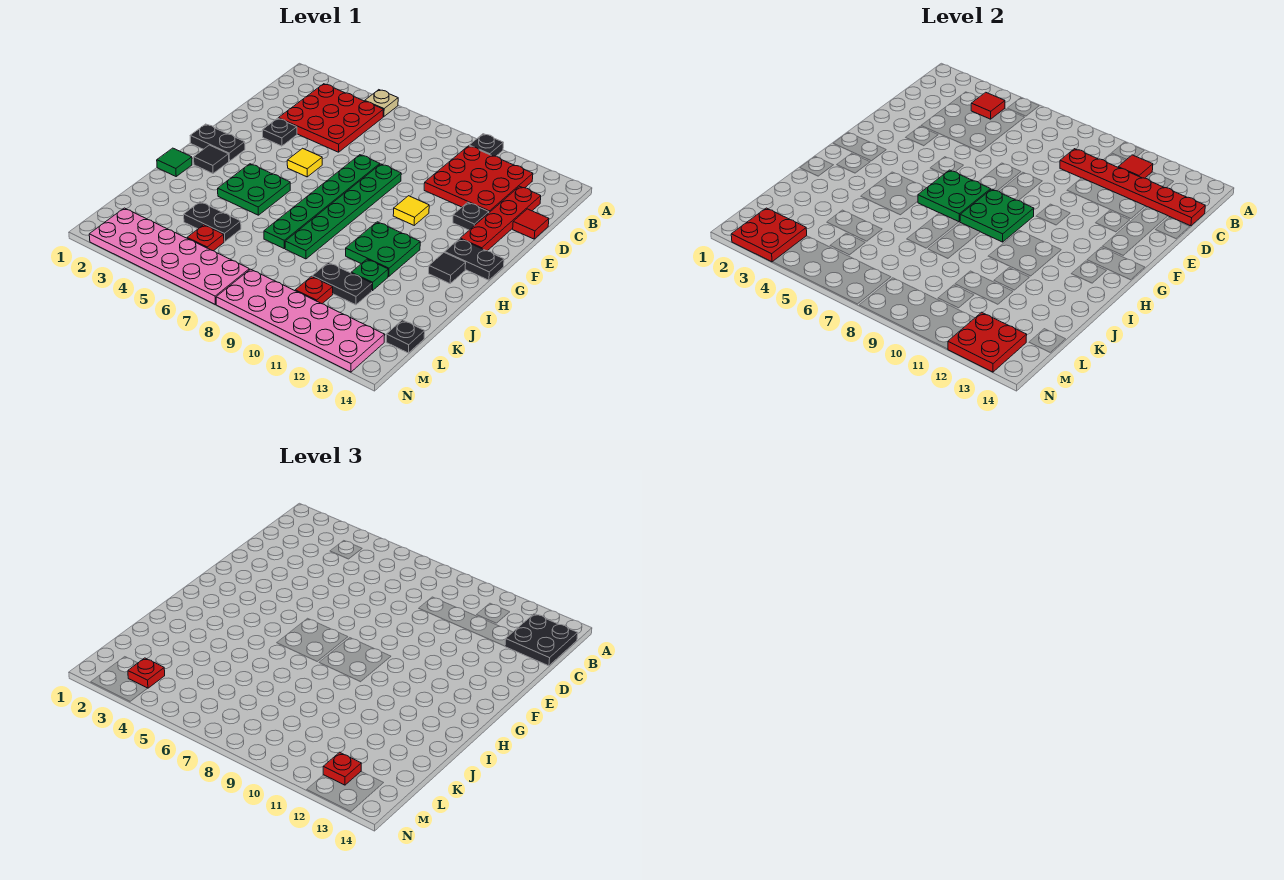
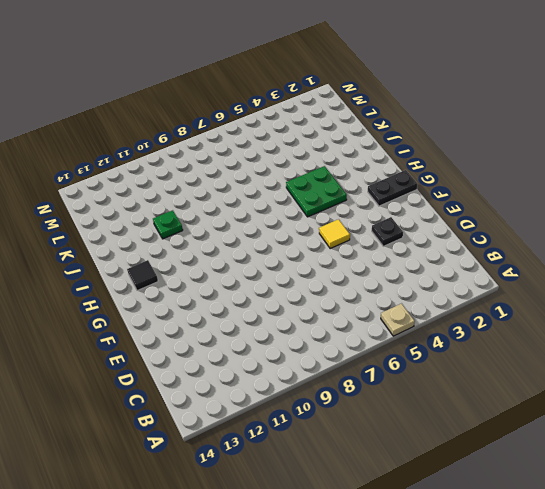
none -> black plate A10 level 1
none -> red plate B3:D5 level 1
none -> red plate B10:D12 level 1
none -> red plate C13:F13 level 1

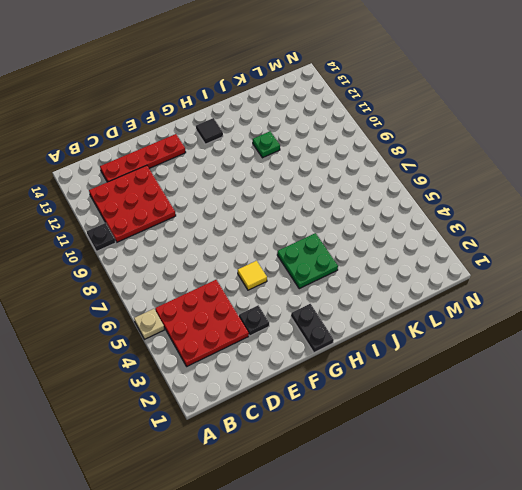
none -> red tile D14 level 1
none -> green plate E7:J7 level 1
none -> green plate E8:J8 level 1
none -> black plate E12 level 1

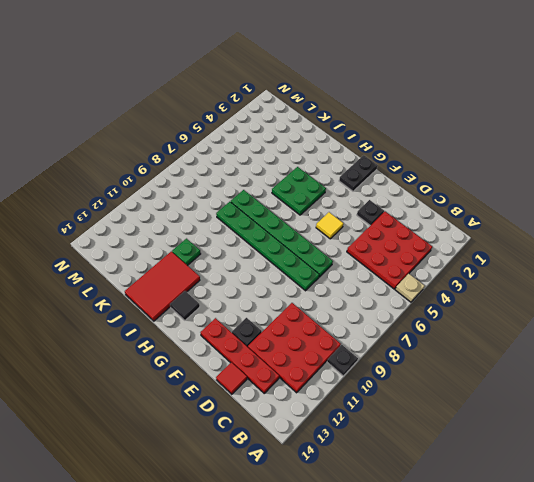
red tile I12:J14 level 1 -> none
none -> yellow tile F10 level 1
none -> black plate G13:G14 level 1
none -> black tile H2 level 1
none -> green plate H10:I11 level 1

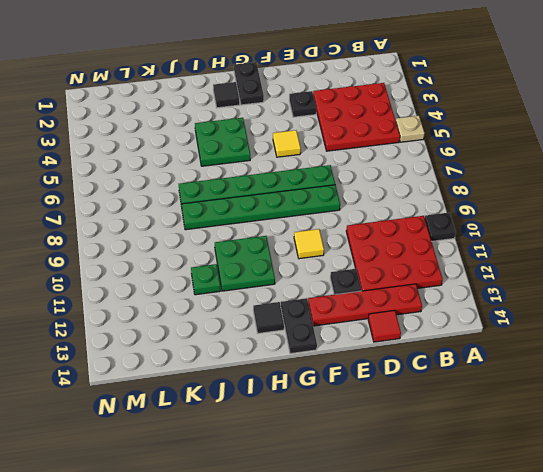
none -> green tile I1 level 1
none -> black plate K4:K5 level 1
none -> black plate K10:K11 level 1
none -> red plate L5 level 1

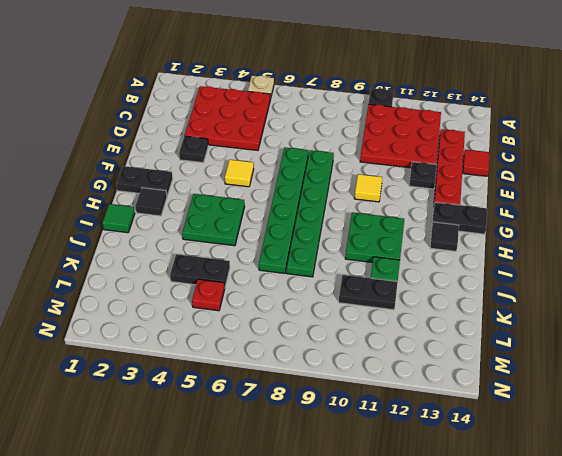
none -> red plate L10 level 1
none -> black plate L14 level 1
none -> pink plate M2:N7 level 1
none -> pink plate M8:N13 level 1

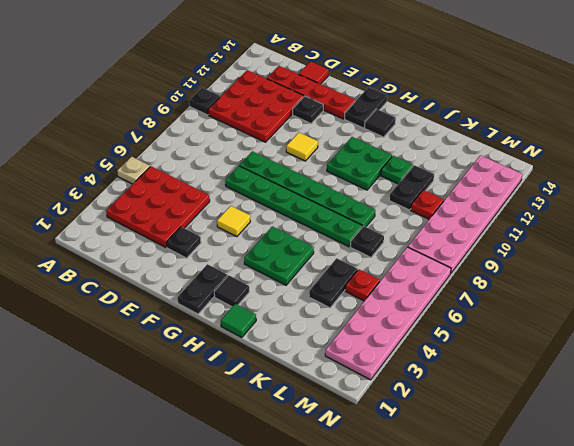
black plate K7 level 1 -> black plate L14 level 1
none -> red tile B4 level 2
none -> red tile B11 level 2
none -> red plate C9:C14 level 2
none -> green plate G6:H7 level 2

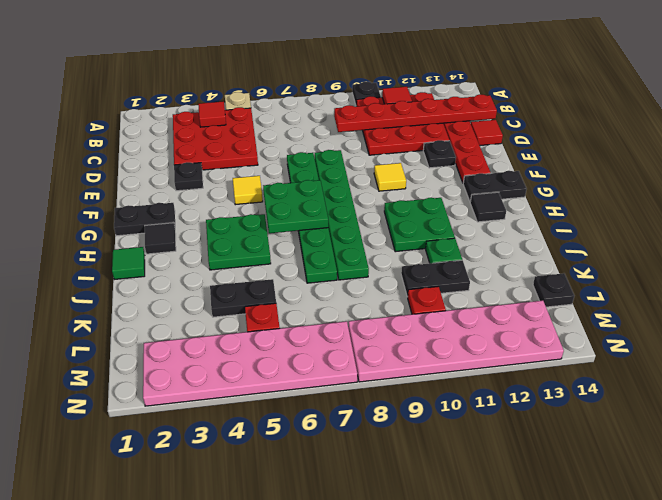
none -> green plate G8:H9 level 2
none -> red plate M2:N3 level 2
none -> red plate M12:N13 level 2
none -> black plate B13:C14 level 3

